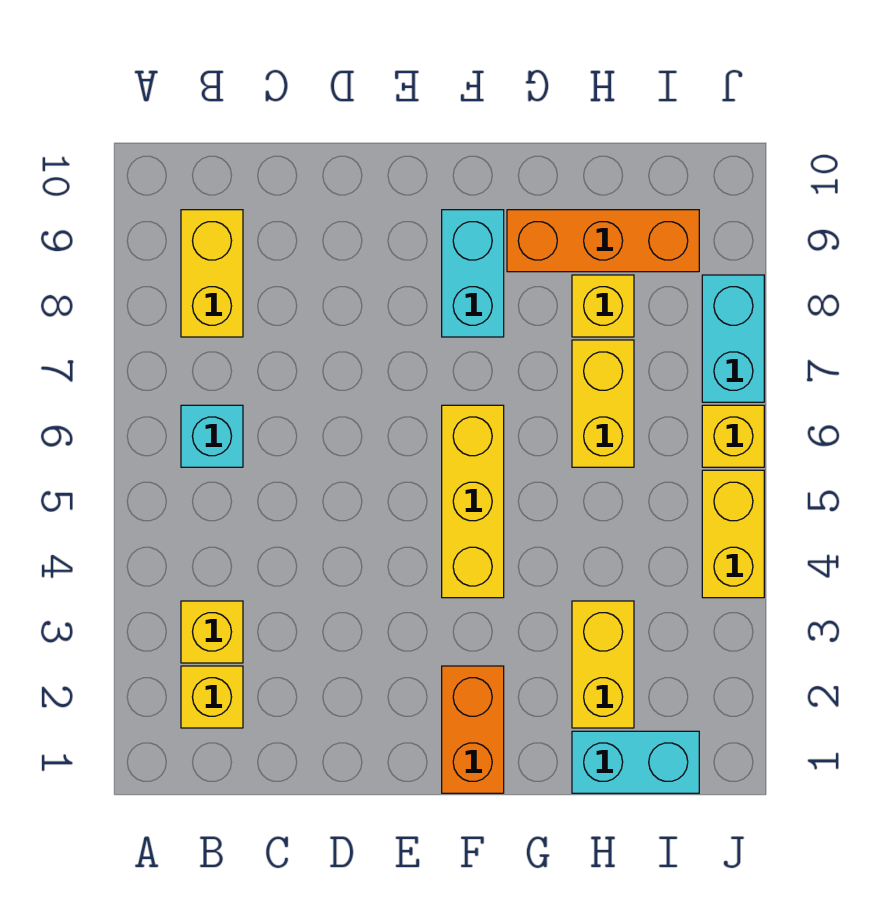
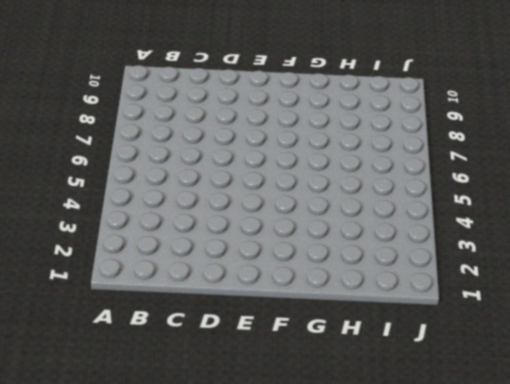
none -> yellow brick B2 level 1
none -> yellow brick B3 level 1
none -> cyan brick B6 level 1

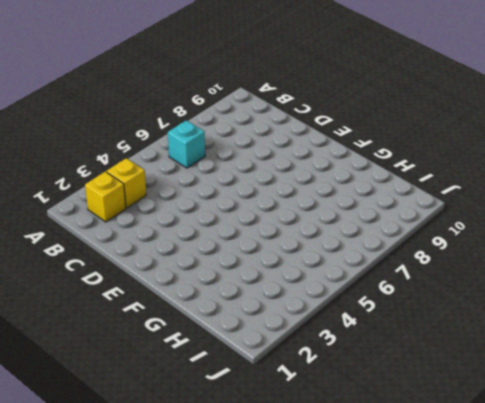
none -> yellow brick B8:B9 level 1
none -> orange brick F1:F2 level 1
none -> yellow brick F4:F6 level 1

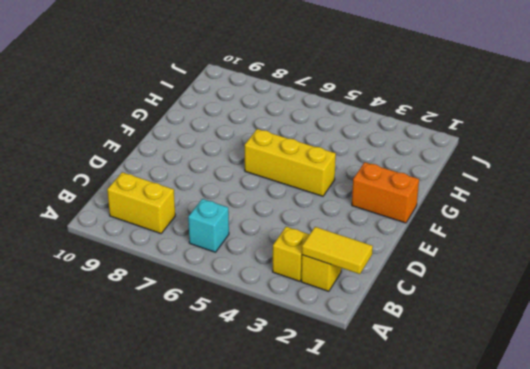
yellow tile B1:B2 level 2 -> none
none -> cyan brick F8:F9 level 1
none -> orange brick G9:I9 level 1
none -> cyan brick H1:I1 level 1

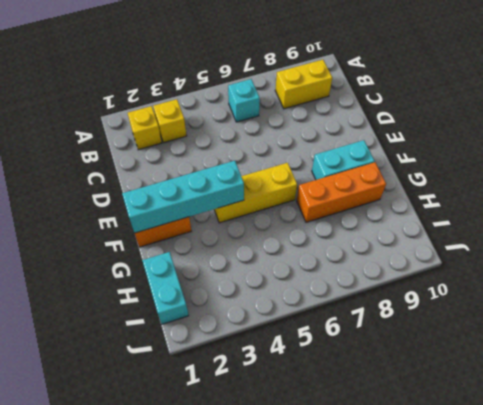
cyan brick F1:F4 level 2 -> none
orange brick G7:G9 level 1 -> orange brick G9:I9 level 1
none -> yellow brick H2:H3 level 1
none -> yellow brick H6:H7 level 1
none -> yellow brick H8 level 1

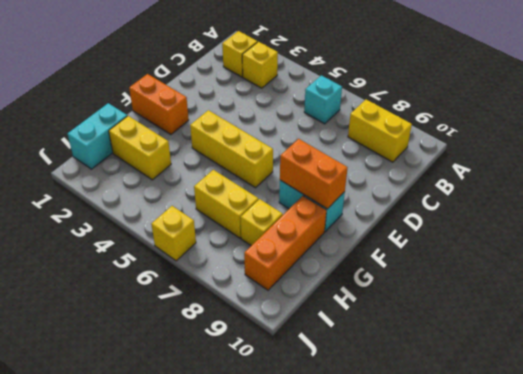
orange brick F8:F9 level 2 -> none
none -> yellow brick J4:J5 level 1
none -> cyan brick J7:J8 level 1

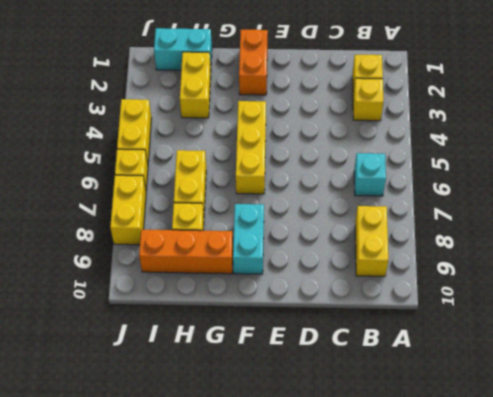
yellow brick J7:J8 level 1 -> cyan brick J7:J8 level 1

